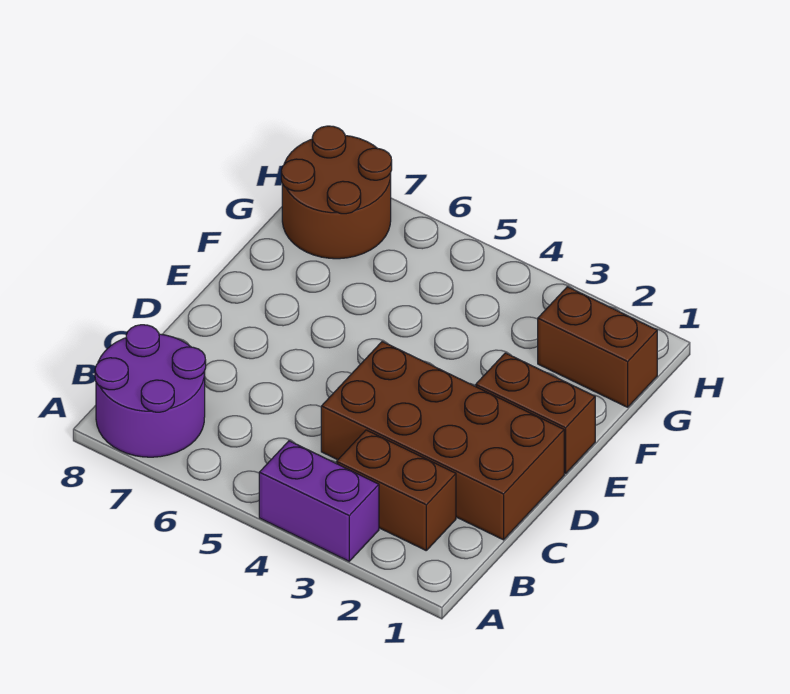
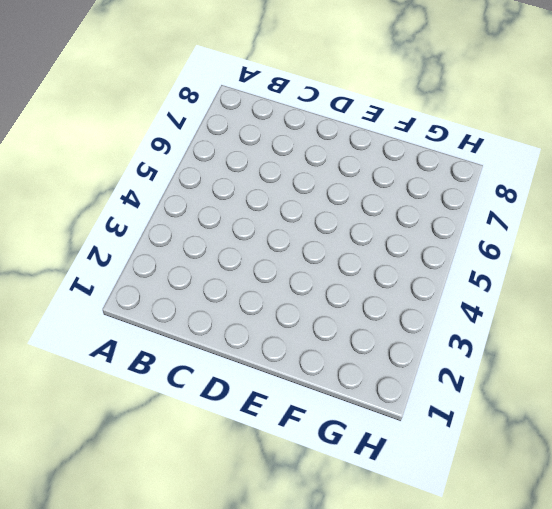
none -> purple brick A3:A4 level 1
none -> purple round brick A7:B8 level 1

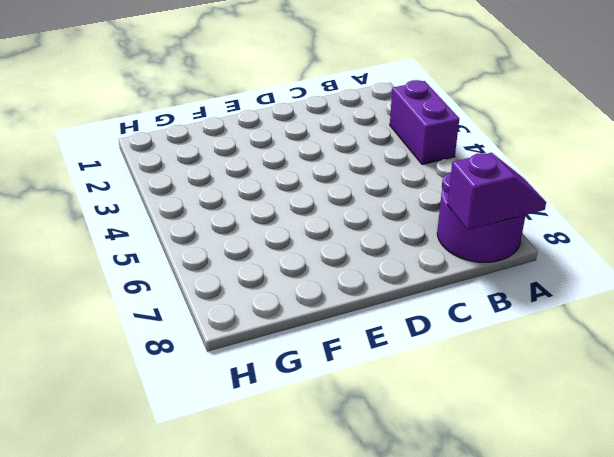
purple slope A8:B8 level 2 top B -> none
none -> brown brick B2:B3 level 1
none -> brown brick C1:D4 level 1

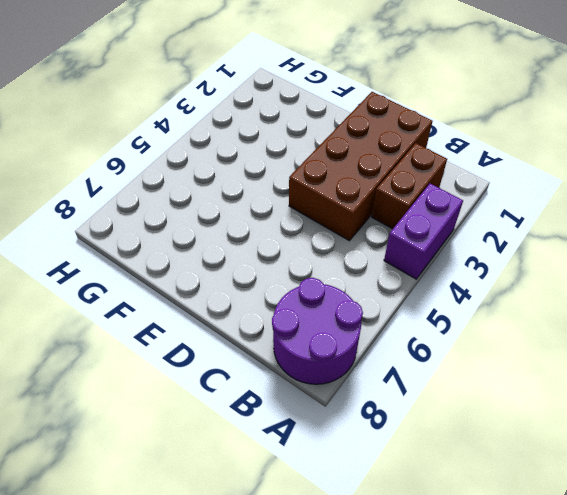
none -> brown brick E1:E2 level 1
none -> brown brick G1:G2 level 1

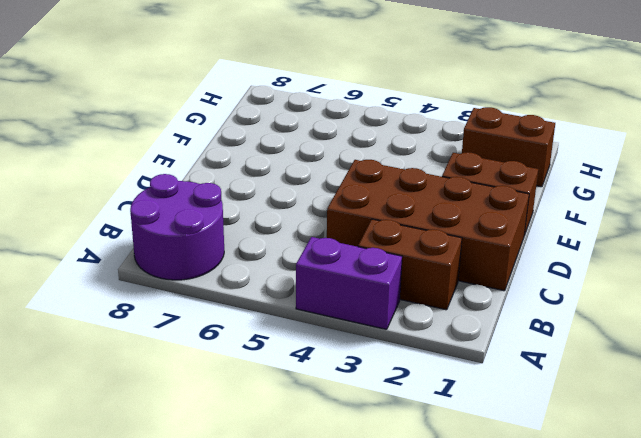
none -> brown round brick G7:H8 level 1

